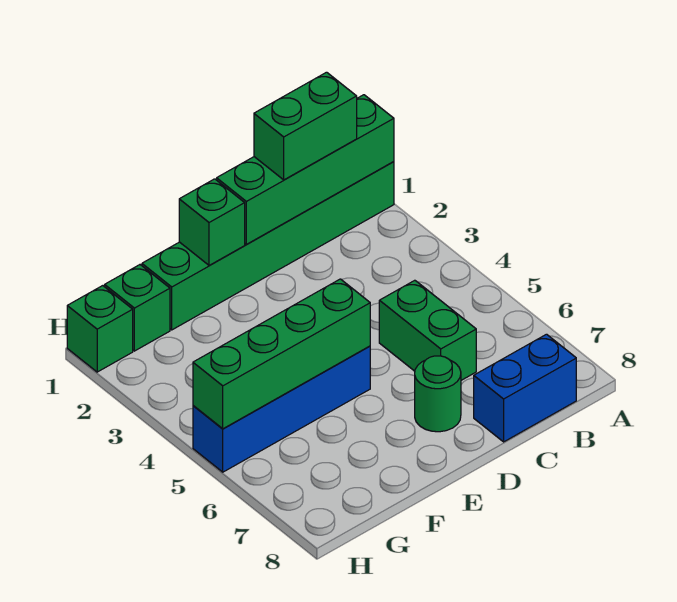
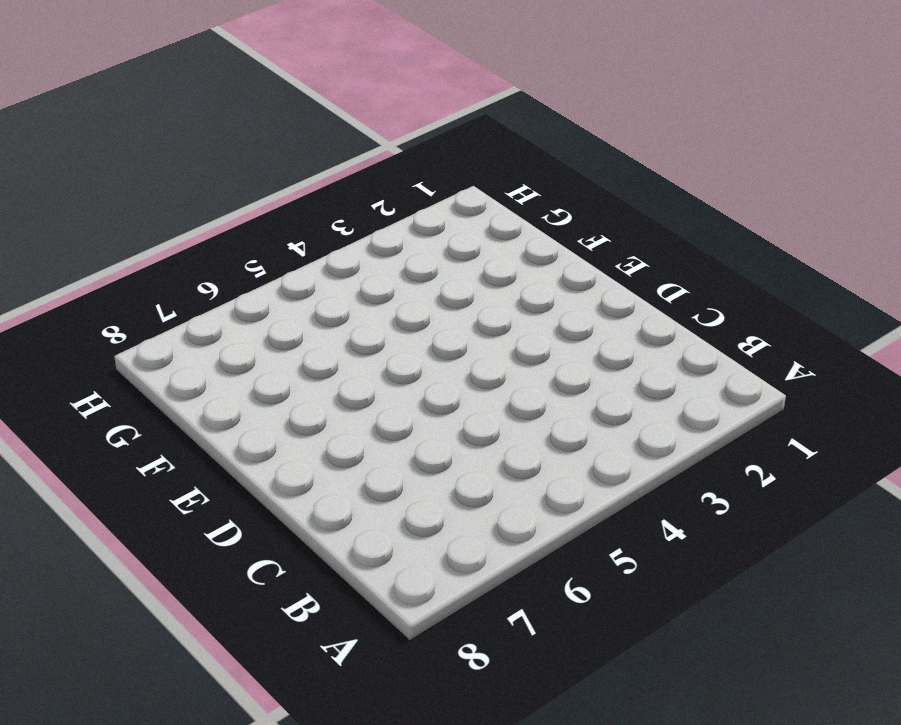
none -> green brick A1:F1 level 1
none -> blue brick B8:C8 level 1

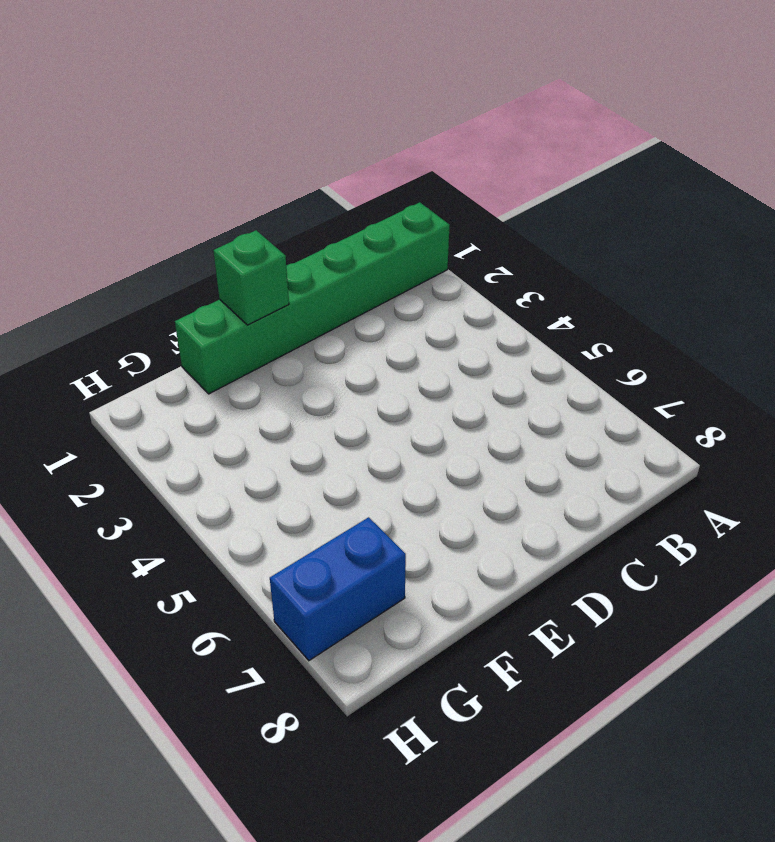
blue brick G7:H7 level 1 -> blue brick B8:C8 level 1
none -> green brick C5:C6 level 1
none -> green round brick D7 level 1

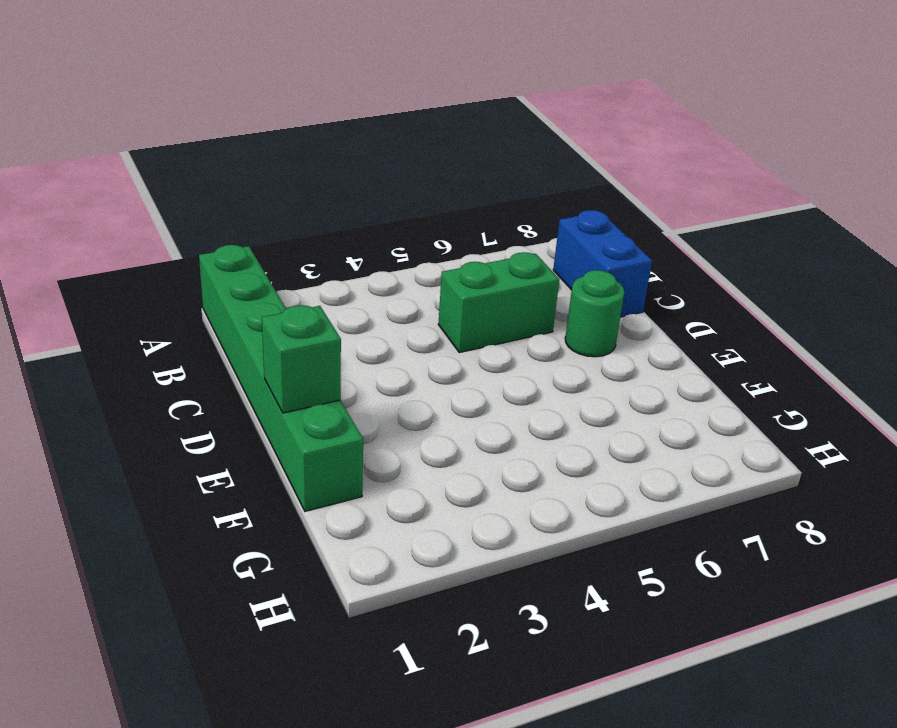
none -> blue brick E5:H5 level 1
none -> green brick G1 level 1

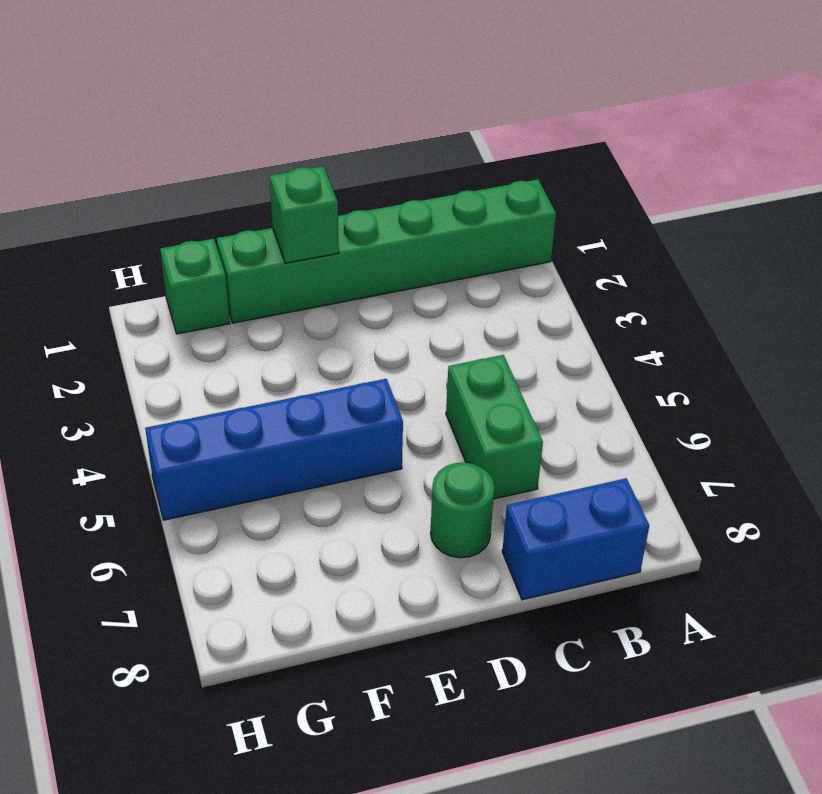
none -> green brick H1 level 1
none -> green brick A1:D1 level 2

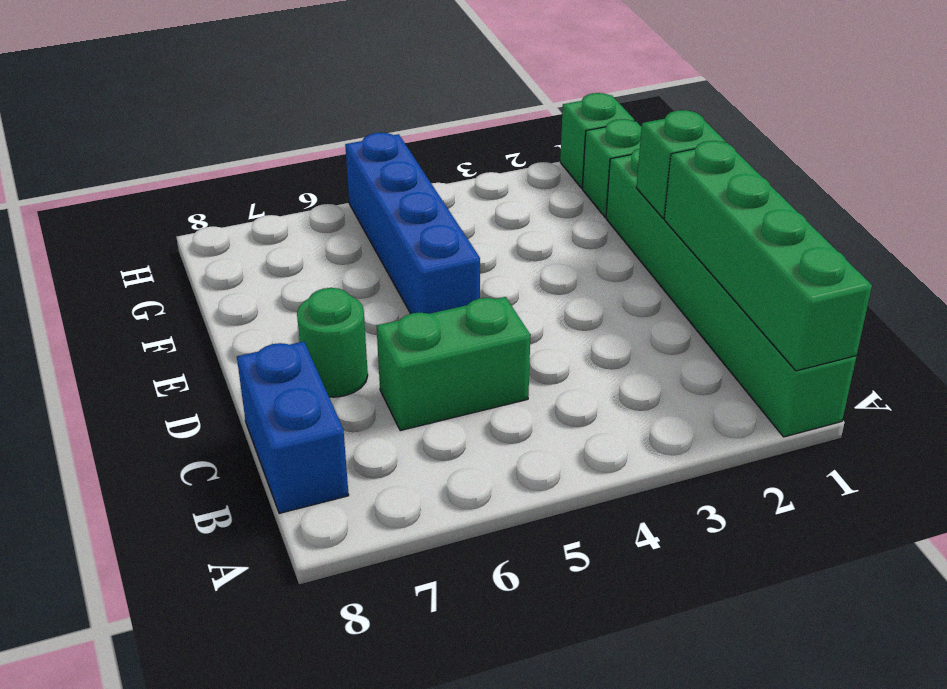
none -> green brick E5:H5 level 2
none -> green brick B1:C1 level 3

